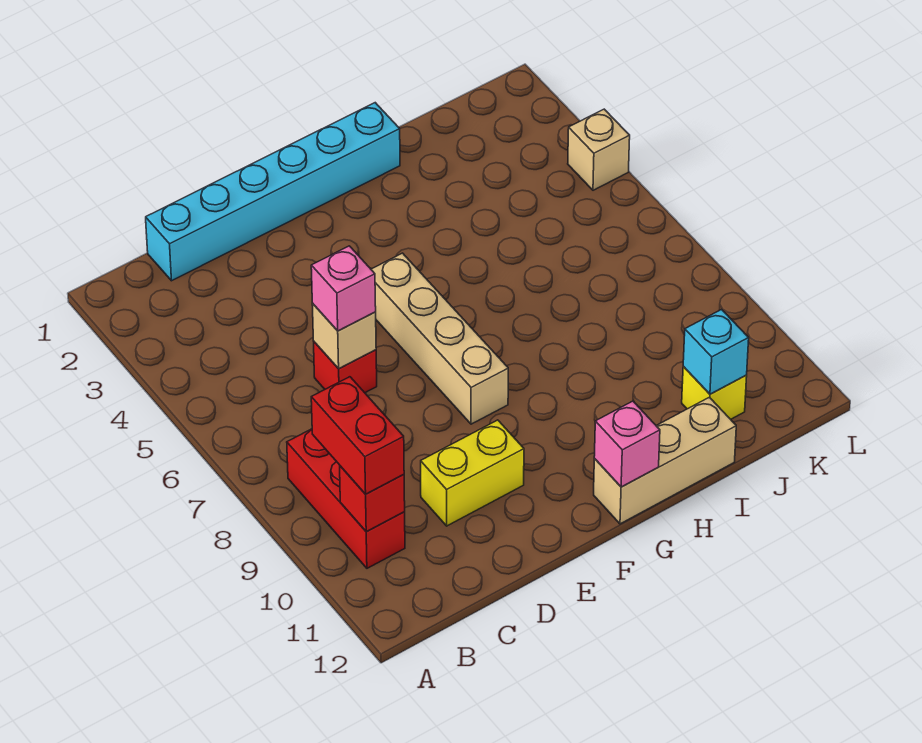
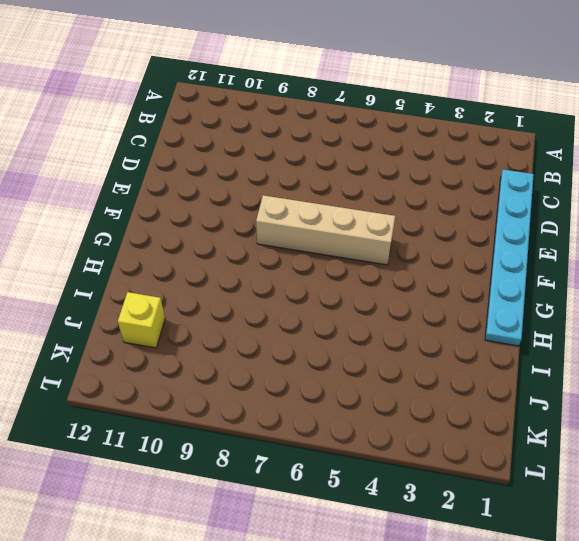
cyan plate C1:H1 level 1 -> cyan brick C1:H1 level 1
none -> red brick B8:B10 level 1
none -> red brick D6 level 1
none -> yellow brick D10:E10 level 1

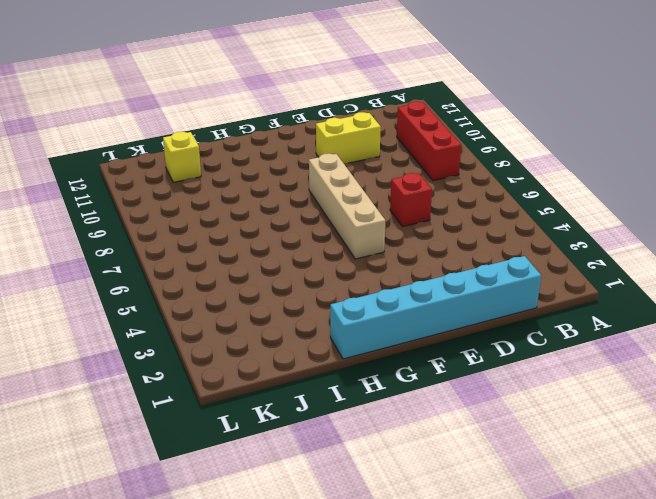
none -> tan brick G12:I12 level 1
none -> tan brick L4 level 1
none -> red brick B10 level 2

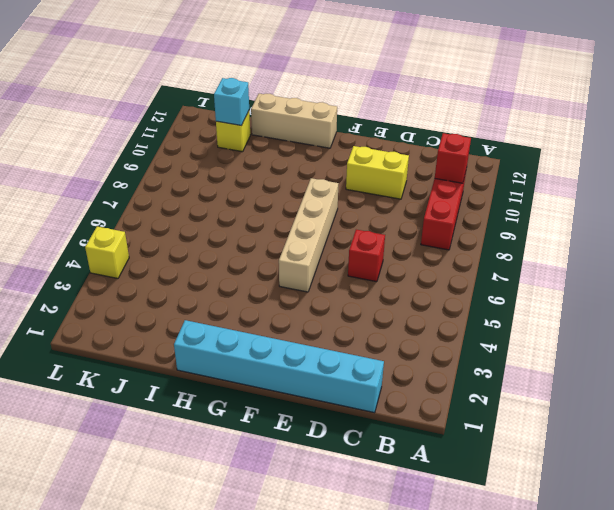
yellow brick L4 level 1 -> tan brick L4 level 1
none -> tan brick D6 level 2
none -> pink brick G12 level 2
none -> red brick B9:B10 level 3

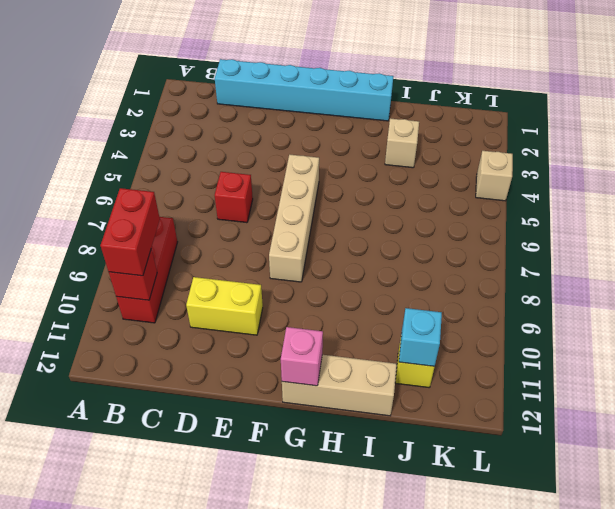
tan brick I3 level 1 -> tan brick D6 level 2
none -> pink brick D6 level 3

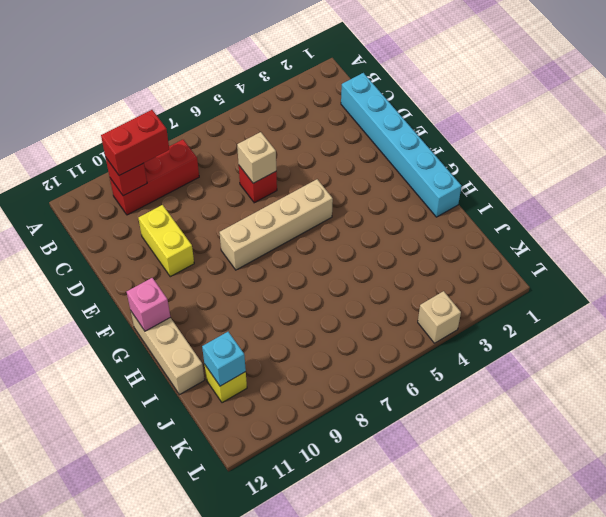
none -> pink brick D6 level 3

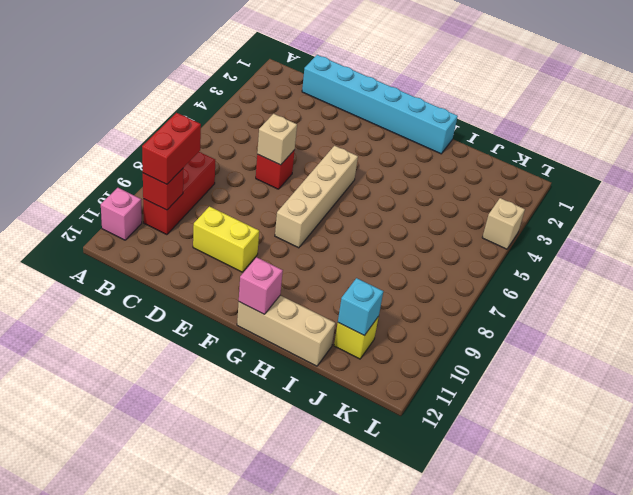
pink brick A11 level 1 -> pink brick D6 level 3

